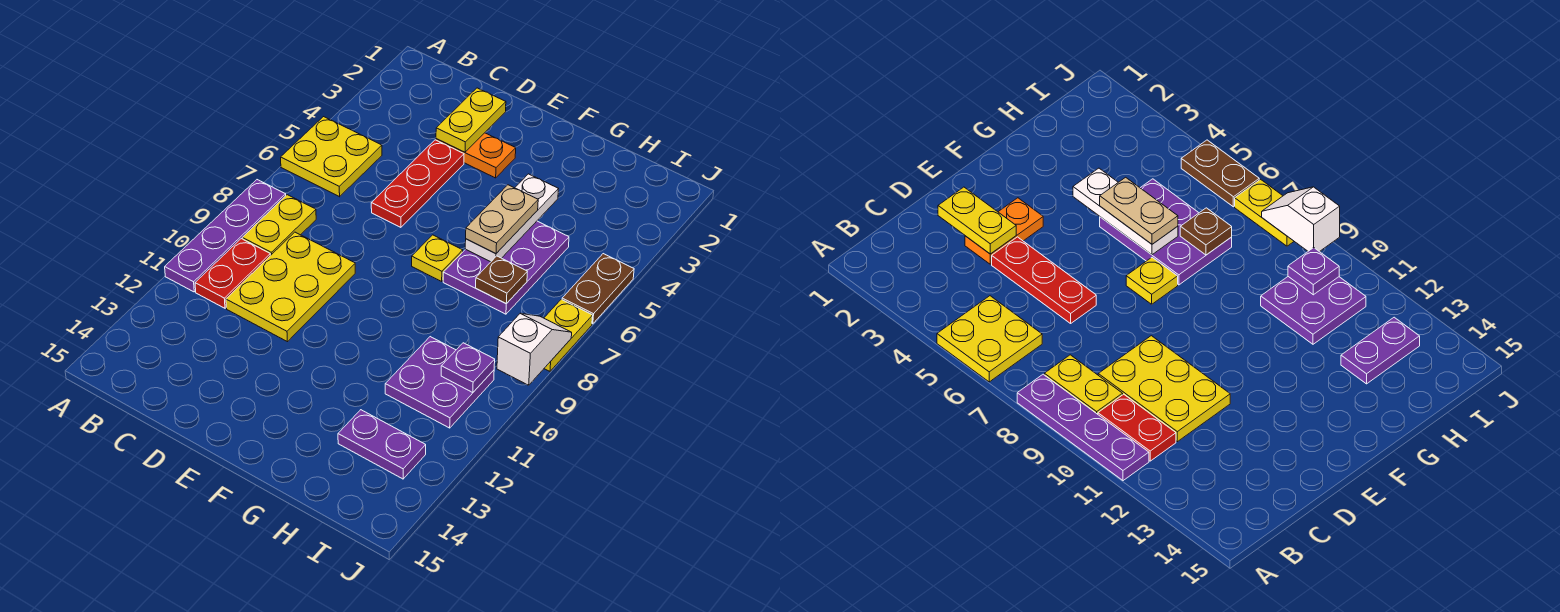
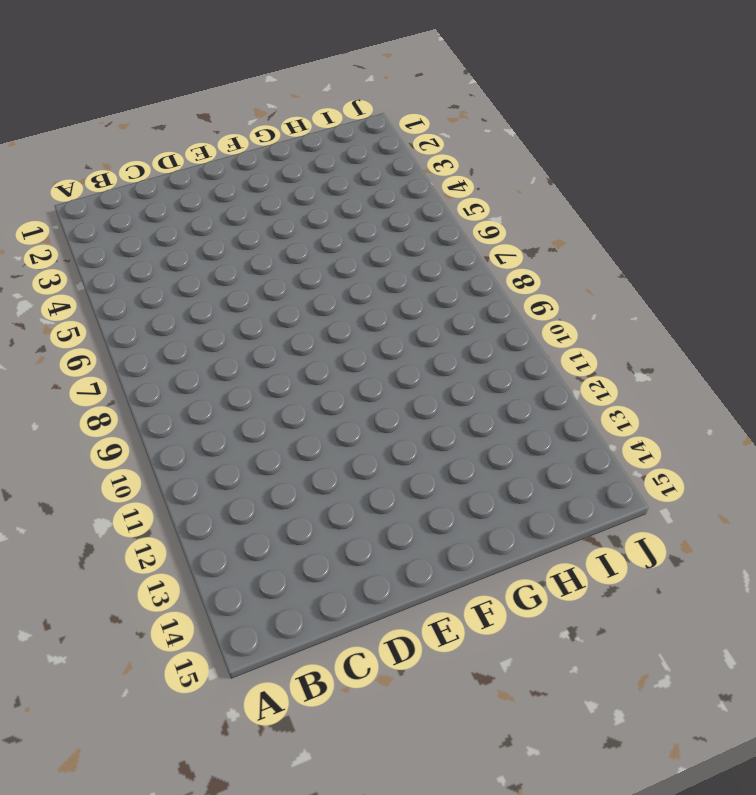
none -> yellow plate A5:B6 level 1
none -> purple plate A8:A11 level 1
none -> yellow plate B8:B9 level 1

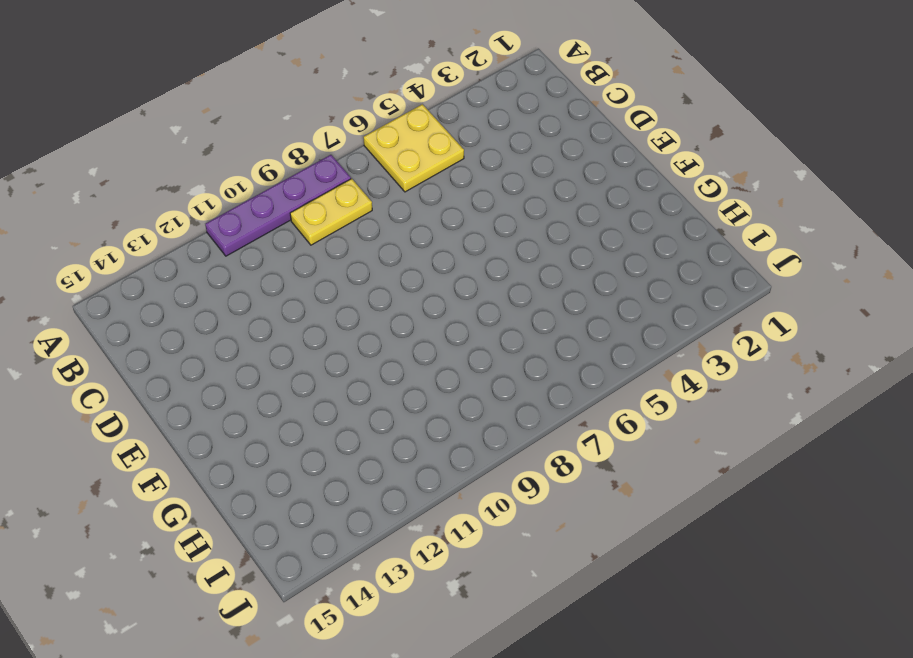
none -> red plate B10:B11 level 1
none -> yellow plate C9:D11 level 1
none -> orange plate D3:E3 level 1

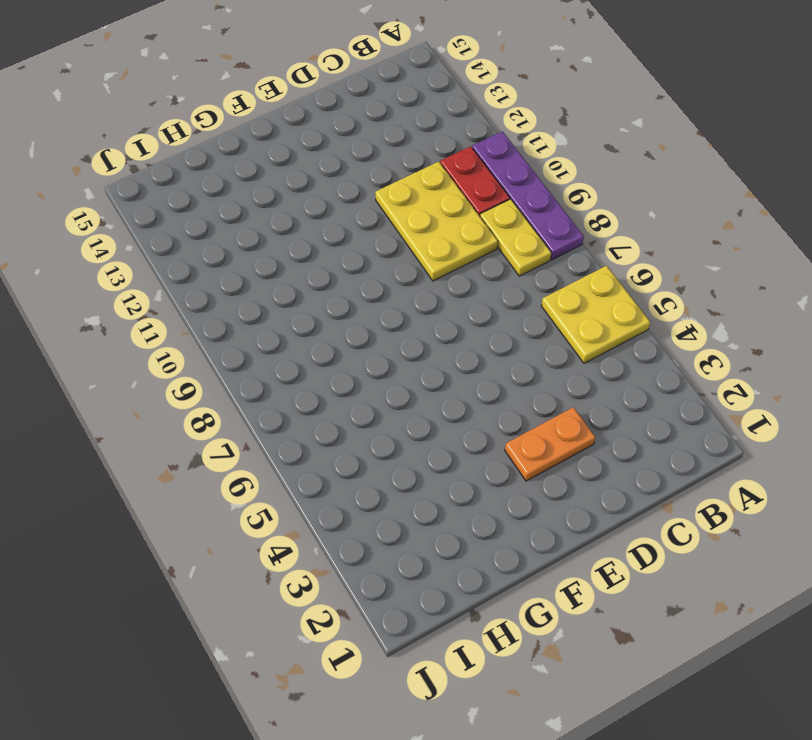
none -> red plate D4:D6 level 1
none -> yellow plate F7 level 1
none -> purple plate G5:H7 level 1

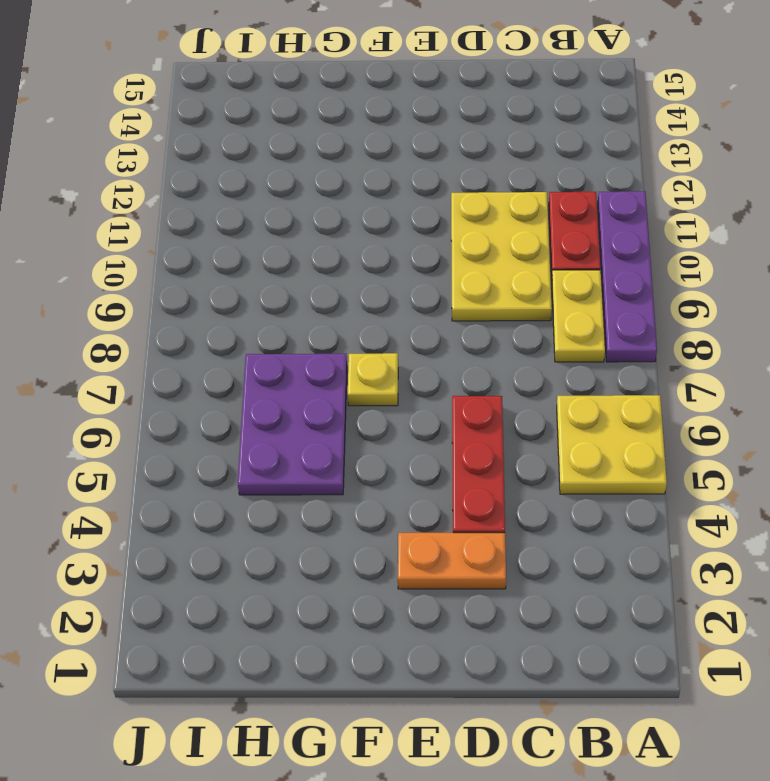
none -> purple plate H10:I11 level 1
none -> purple plate H13:I13 level 1
none -> brown plate J5:J6 level 1

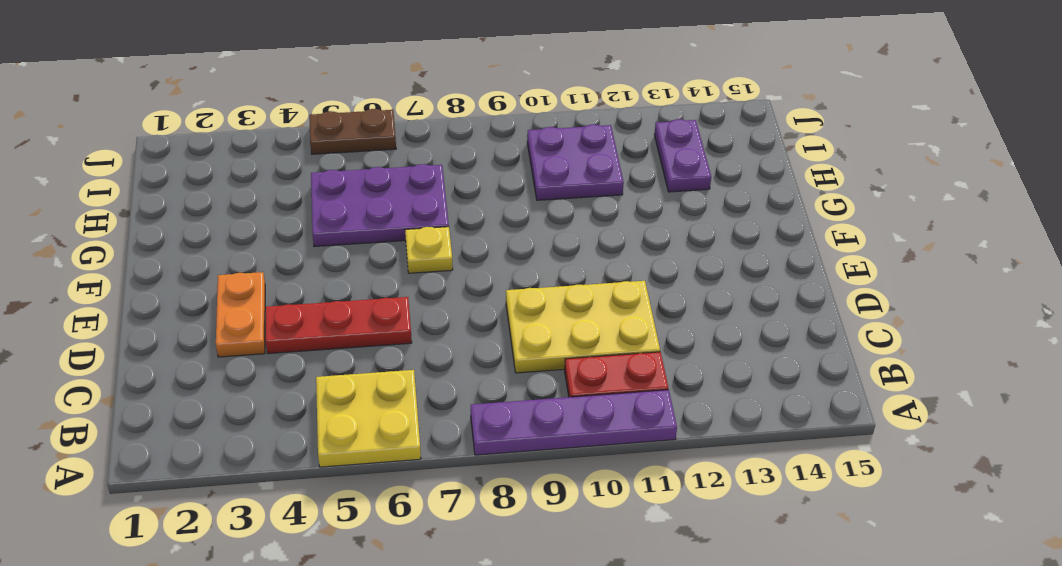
none -> yellow plate B8:B9 level 1
none -> yellow plate J7:J8 level 1
none -> yellow plate D2:D3 level 2

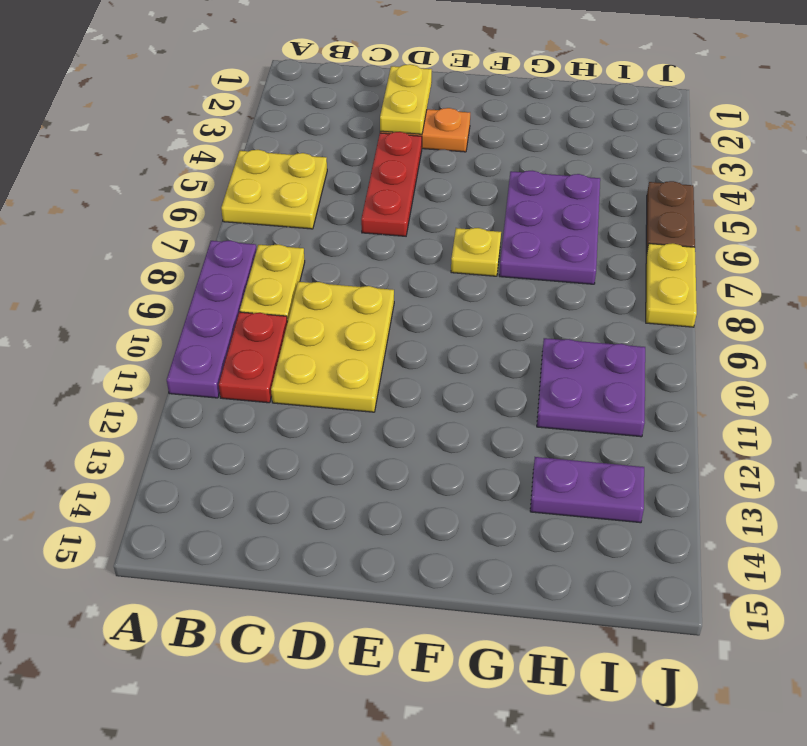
none -> white plate G4:G6 level 2
none -> brown plate H7 level 2
none -> purple plate I10 level 2

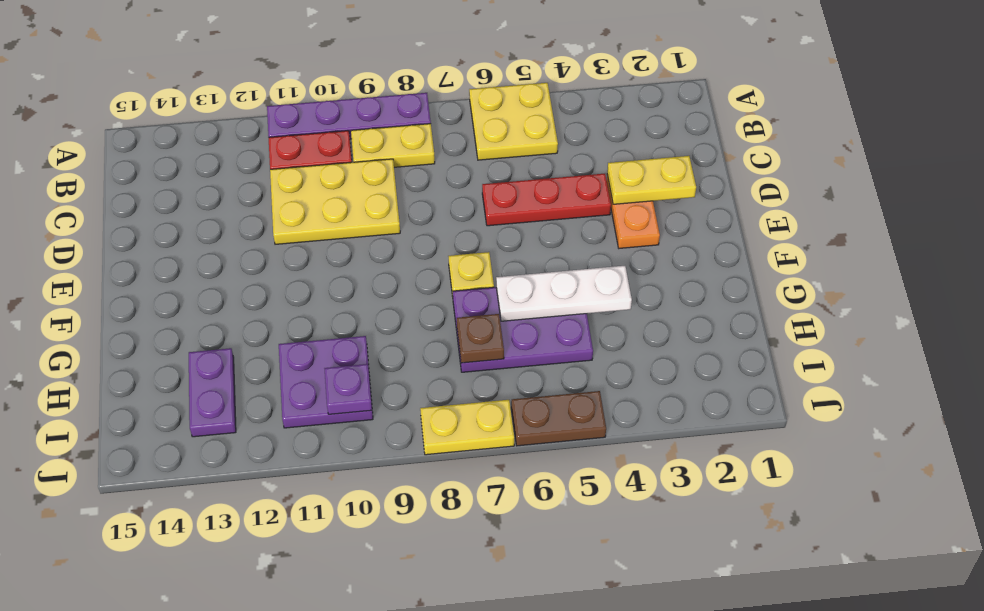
none -> white slope J8:J9 level 2 top 9
none -> tan plate G5:G6 level 3

